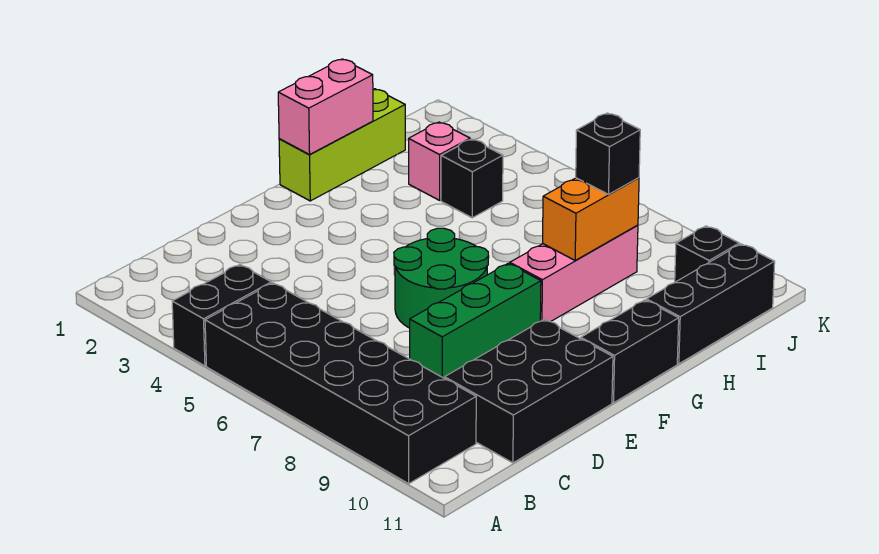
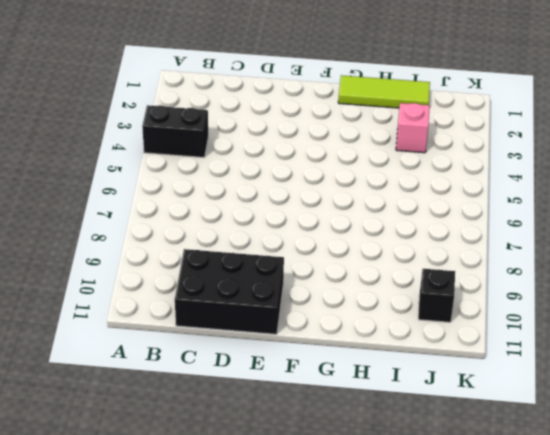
lime tile G1:I1 level 1 -> lime brick G1:I1 level 1
none -> black brick A5:B10 level 1
none -> green brick D8:F8 level 1
none -> green round brick E6:F7 level 1

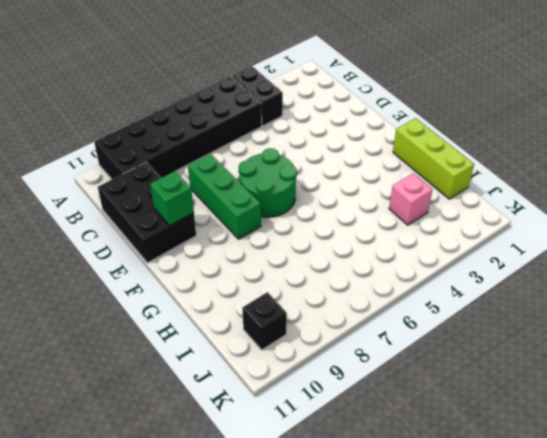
green brick E10 level 2 -> none
none -> black brick F11:G11 level 1
none -> pink brick G8:I8 level 1
none -> black brick H11:J11 level 1

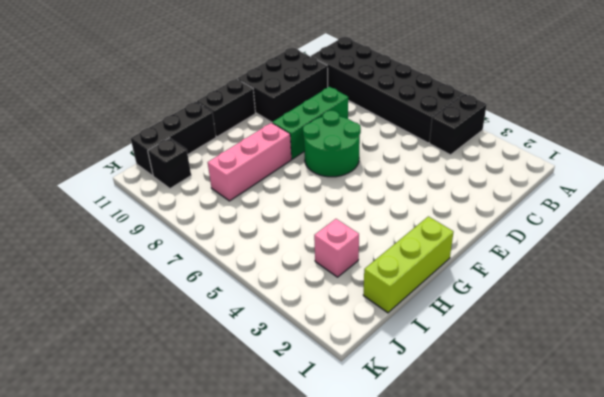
none -> black brick I4 level 1
none -> pink brick G1:H1 level 2
none -> orange brick H8:I8 level 2

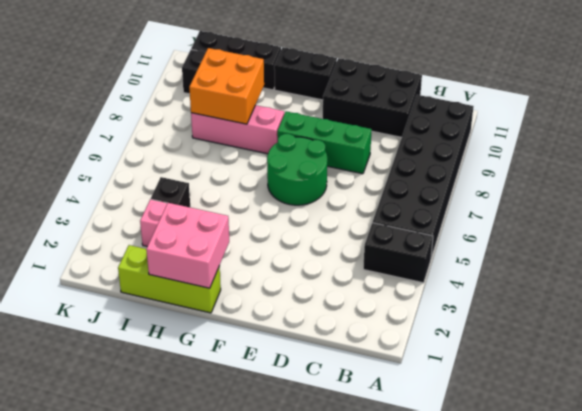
pink brick G1:H2 level 2 -> pink brick G1:H1 level 2
orange brick H8:I9 level 2 -> orange brick H8:I8 level 2
none -> black brick I8 level 3

